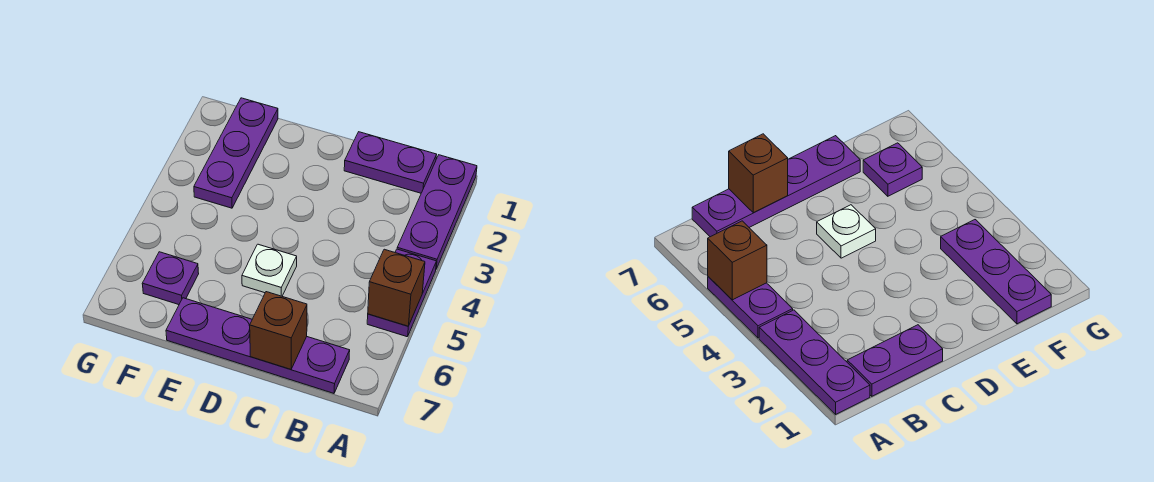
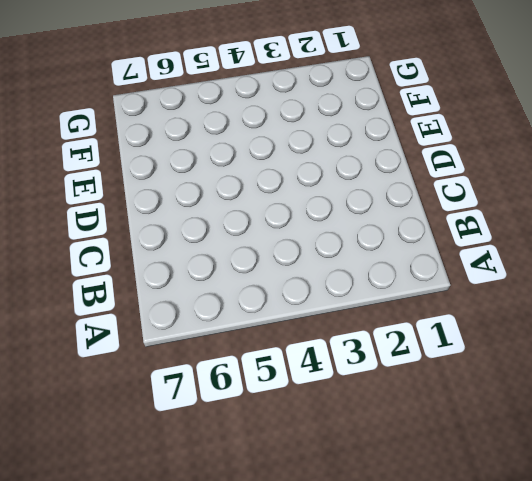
none -> purple plate A1:A3 level 1
none -> purple plate A4:A5 level 1

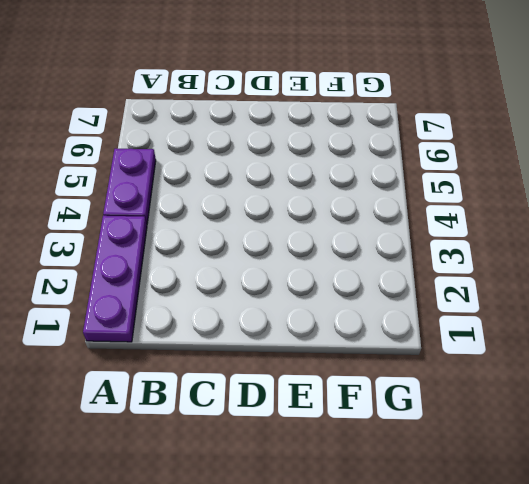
none -> purple plate B1:C1 level 1
none -> purple plate B7:E7 level 1

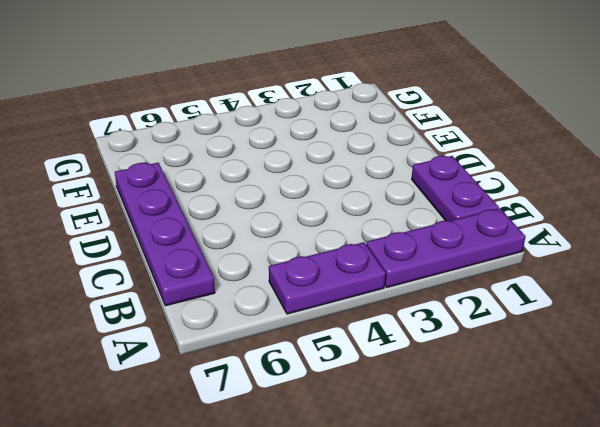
none -> white plate D5 level 1
none -> purple plate F1:F3 level 1

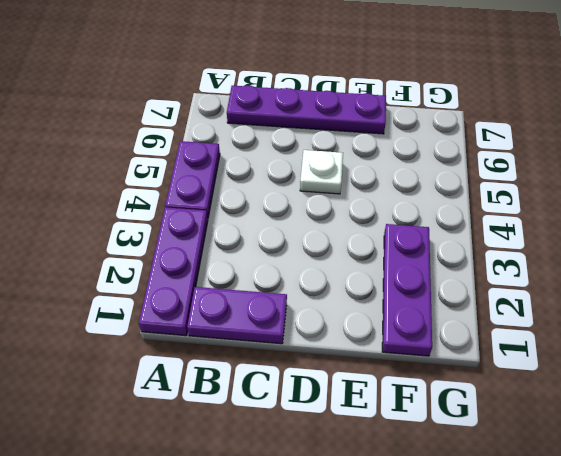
none -> purple plate F6 level 1
none -> brown brick A5 level 2

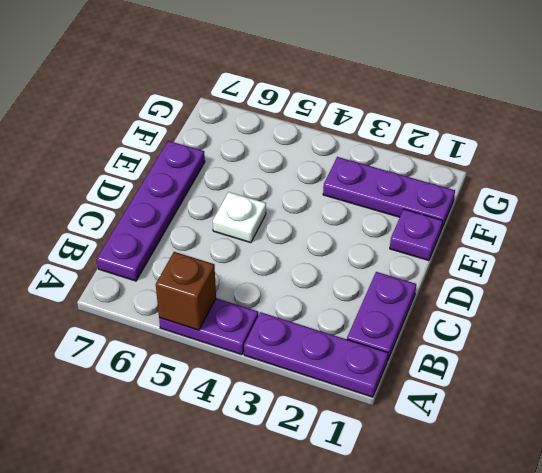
purple plate E1 level 1 -> purple plate F6 level 1
none -> brown brick C7 level 2

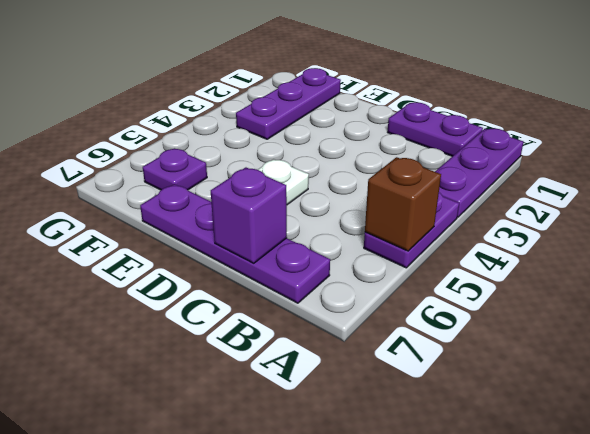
purple brick C7 level 2 -> brown brick C7 level 2

